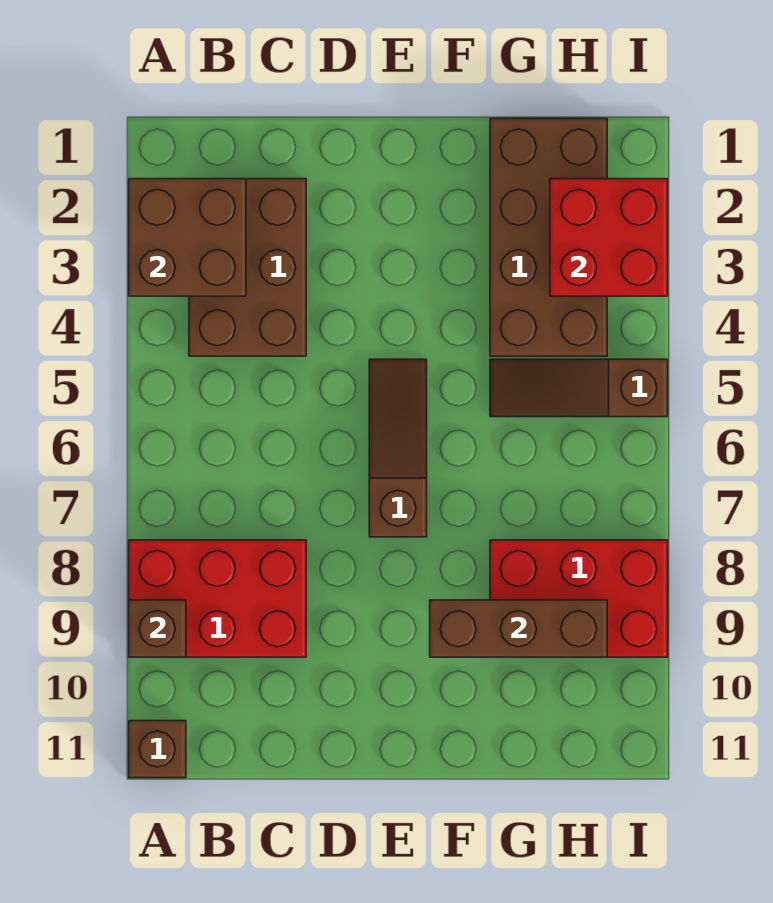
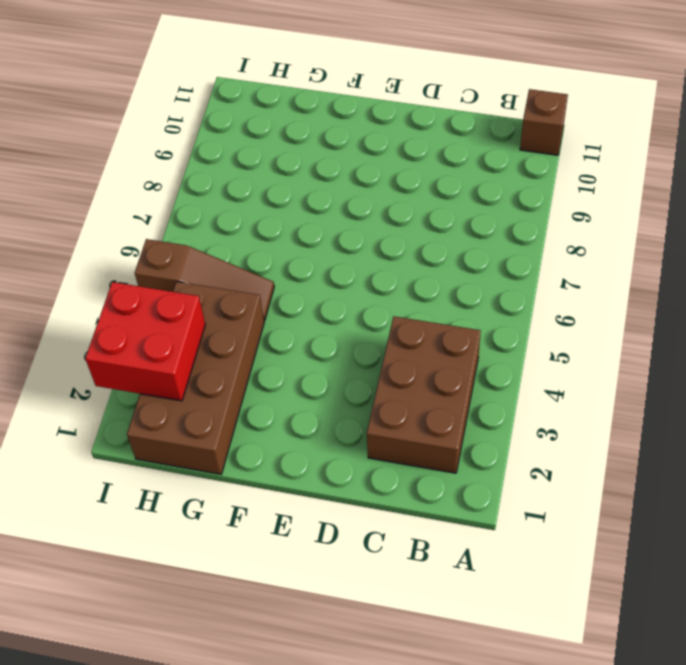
none -> red brick A8:C9 level 1
none -> brown slope E5:E7 level 1 top 7

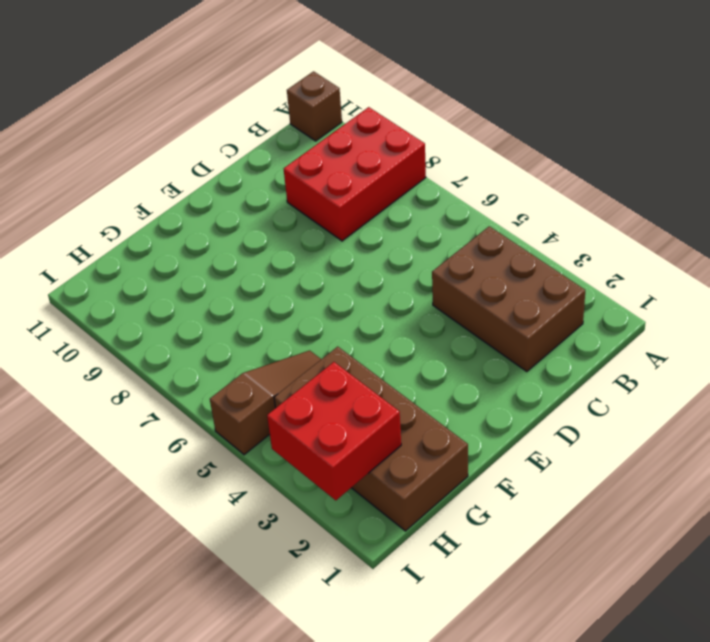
none -> brown slope E5:E7 level 1 top 7
none -> red brick G8:I9 level 1

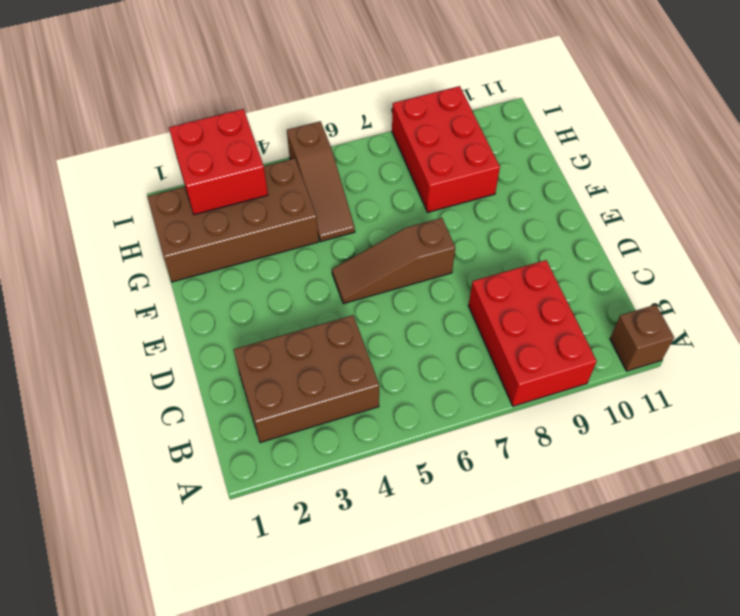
none -> brown brick A2:B3 level 2
none -> brown brick A9 level 2

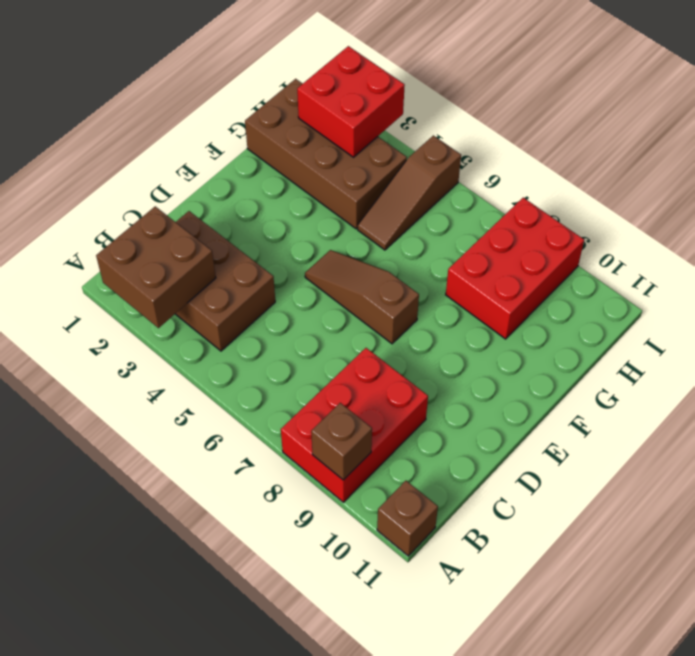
none -> brown brick F9:H9 level 2

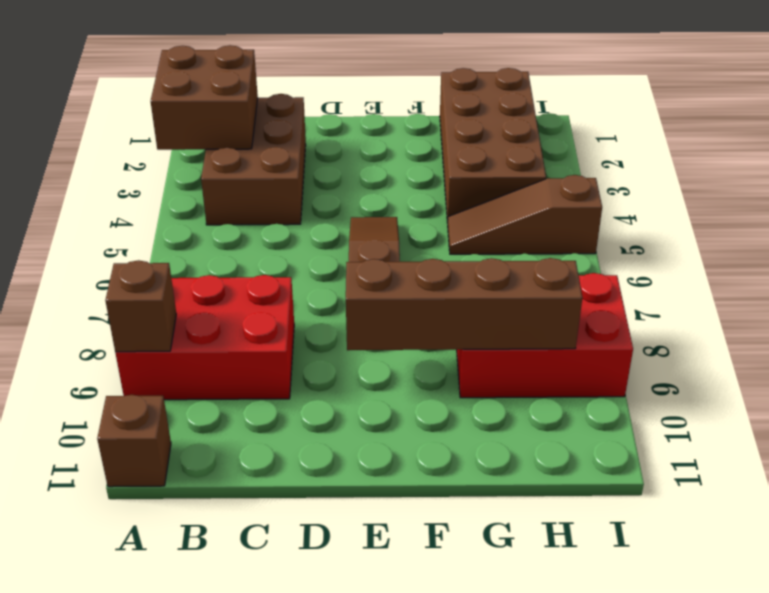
brown brick E9:H9 level 2 -> brown brick F9:H9 level 2
none -> red brick H2:I3 level 2

